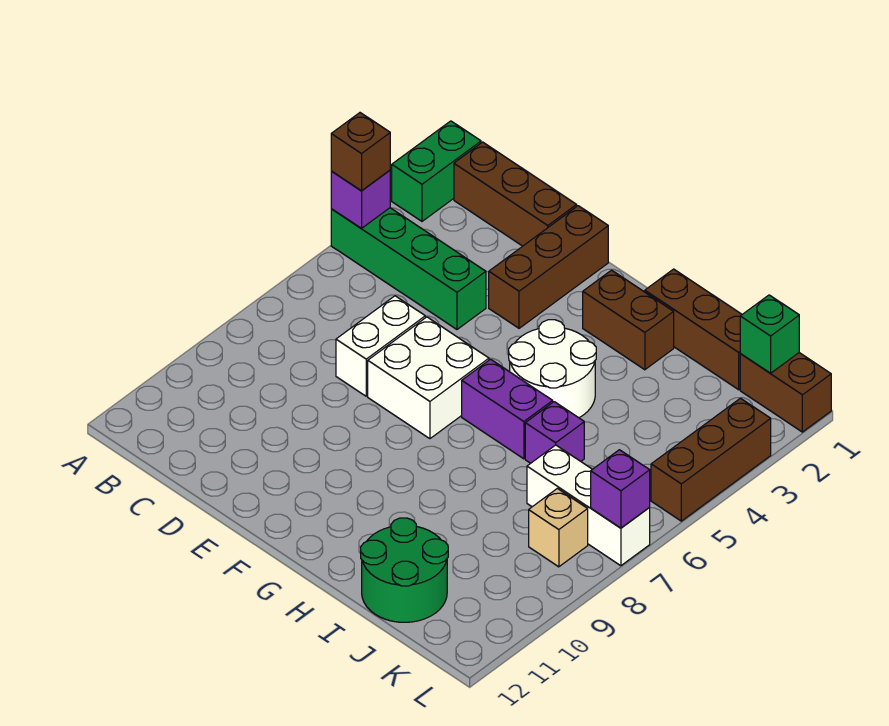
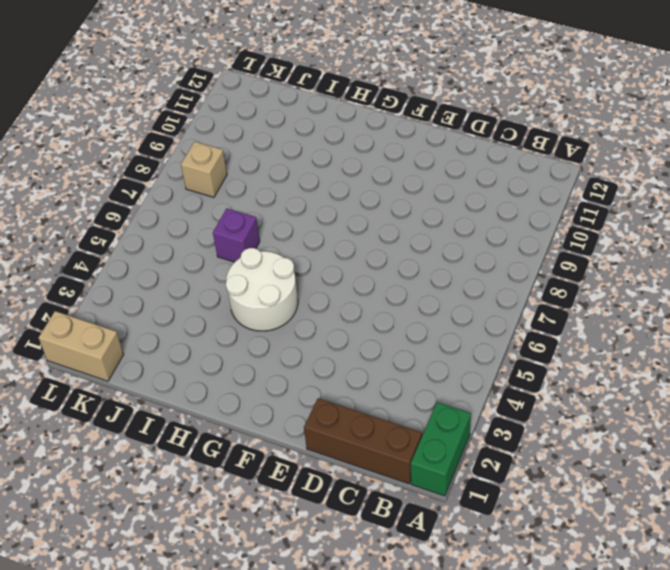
tan brick K1:L1 level 1 -> brown brick K1:L1 level 1
none -> green brick A4:D4 level 1
none -> white brick D6:D7 level 1
none -> brown brick E1:E3 level 1

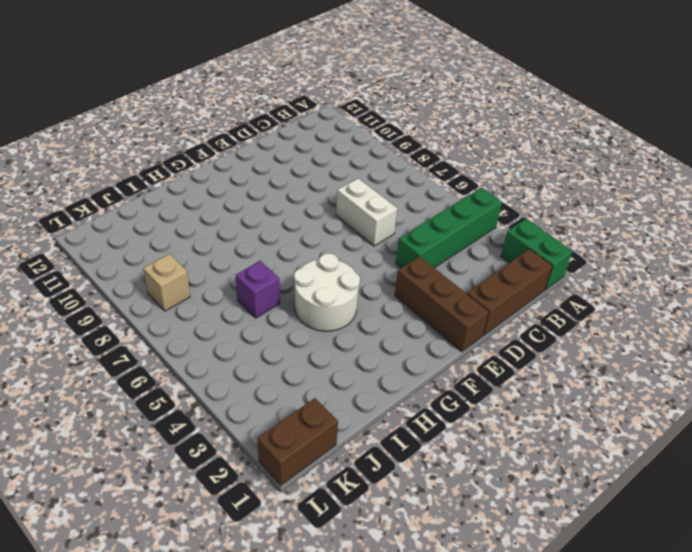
none -> white brick E6:F7 level 1
none -> brown brick G2:H2 level 1
none -> purple brick G6:H6 level 1

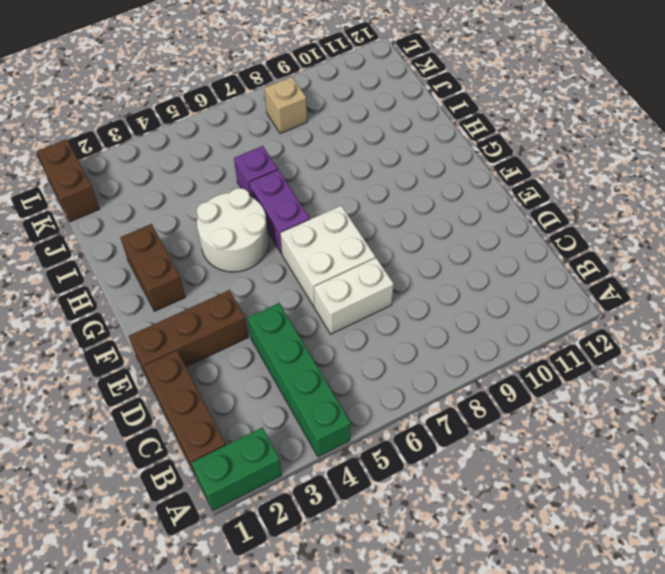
none -> brown brick H1:J1 level 1
none -> green round brick I11:J12 level 1
none -> white brick J7:L7 level 1

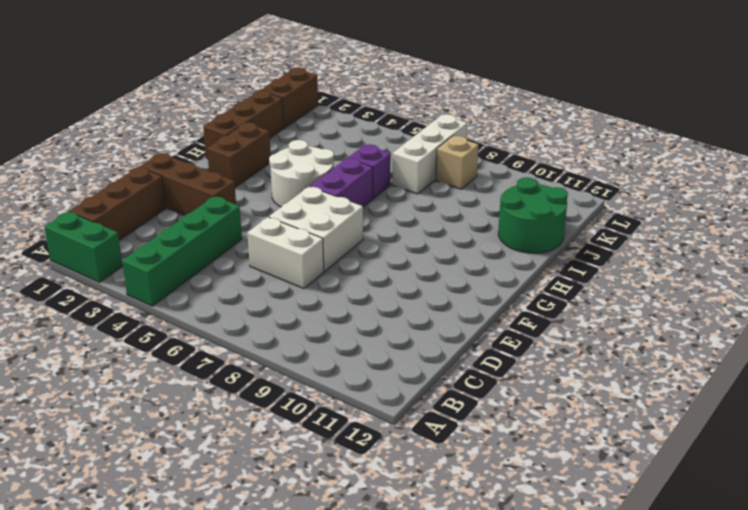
none -> brown brick L3:L5 level 1
none -> purple brick A4 level 2
none -> green brick K1 level 2

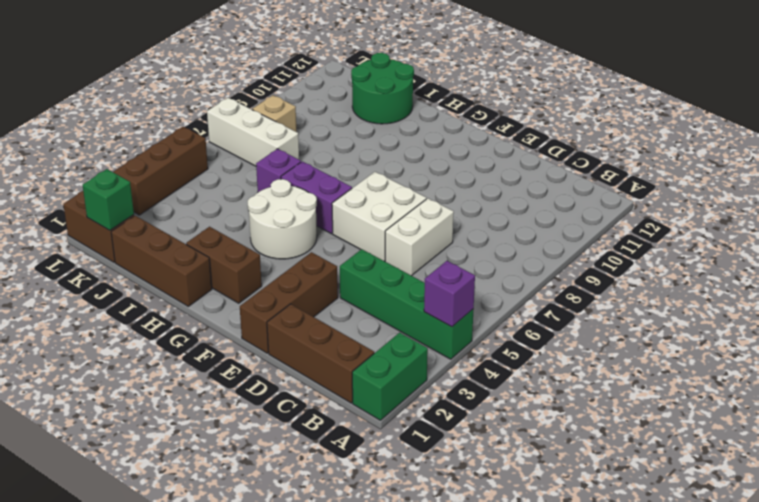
none -> purple brick L7 level 2
none -> brown brick A4 level 3

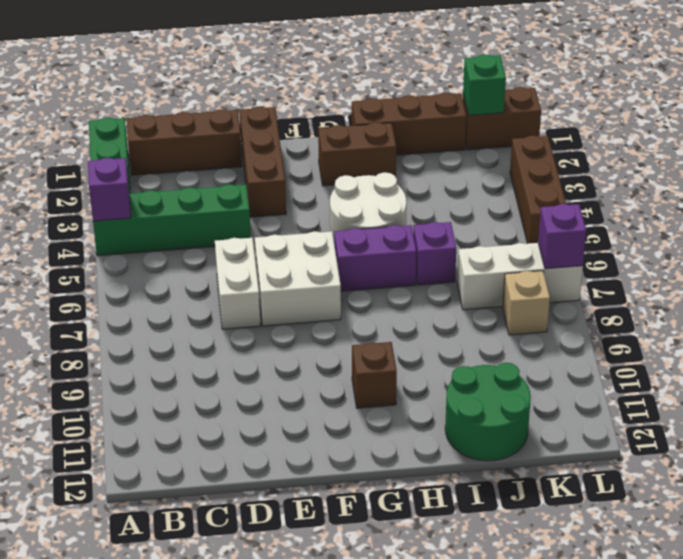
brown brick G10 level 1 -> brown brick A4 level 3

